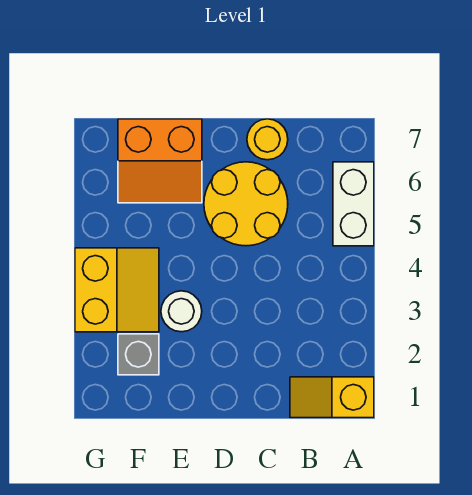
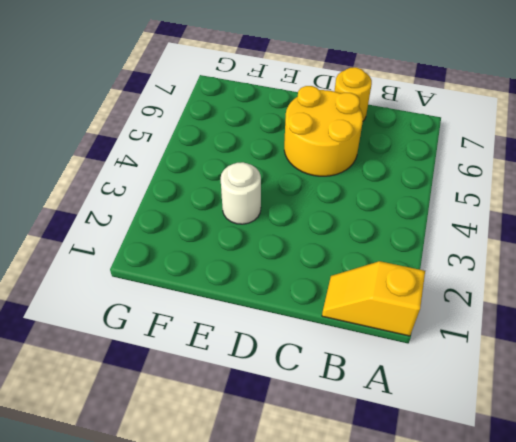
none -> white brick A5:A6 level 1
none -> orange slope E6:F7 level 1 top 7

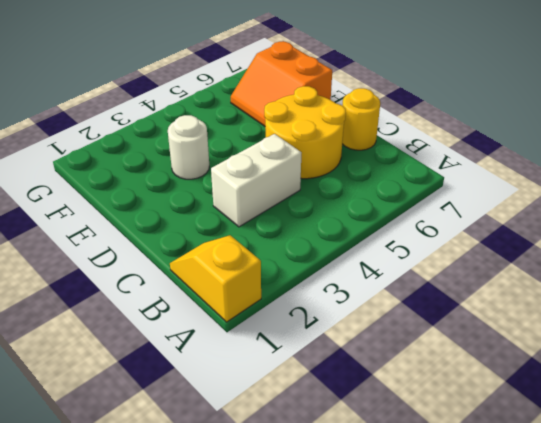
white brick C3:C4 level 1 -> white brick A5:A6 level 1
none -> grey brick F2 level 1
none -> yellow slope F3:G4 level 1 top G

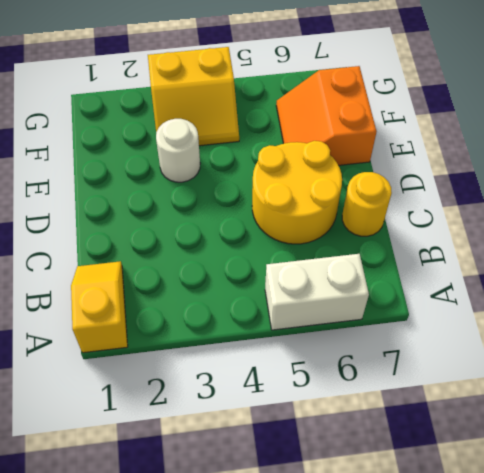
none -> grey brick F2 level 1

